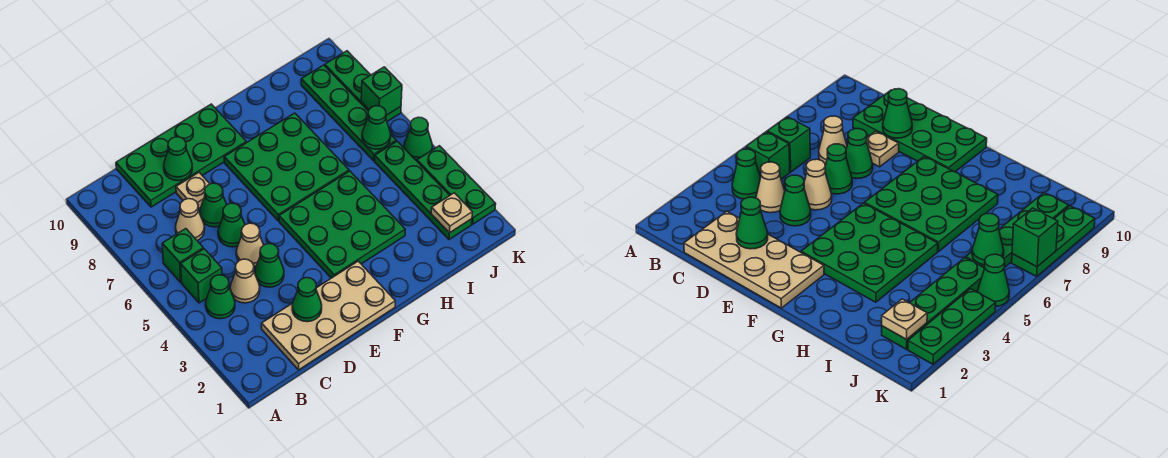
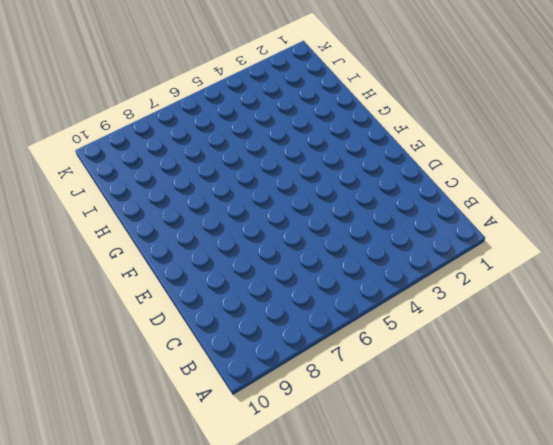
none -> green cone B4 level 1
none -> green brick B5 level 1
none -> green brick B6 level 1

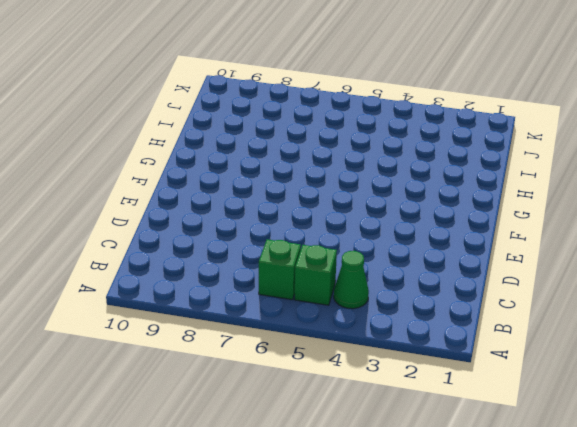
none -> tan plate C1:F2 level 1
none -> tan cone C4 level 1
none -> tan cone C7 level 1

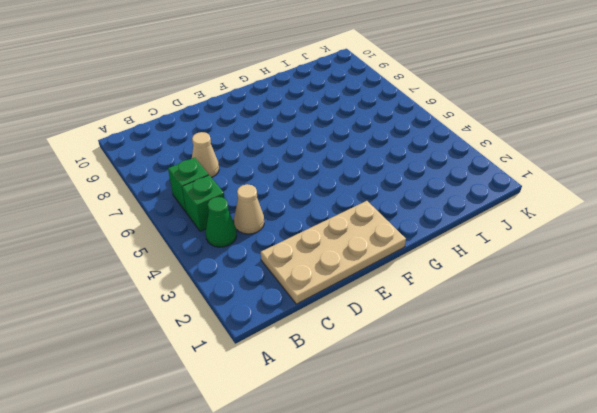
none -> green plate C9:F10 level 1
none -> green cone D4 level 1
none -> tan cone D5 level 1

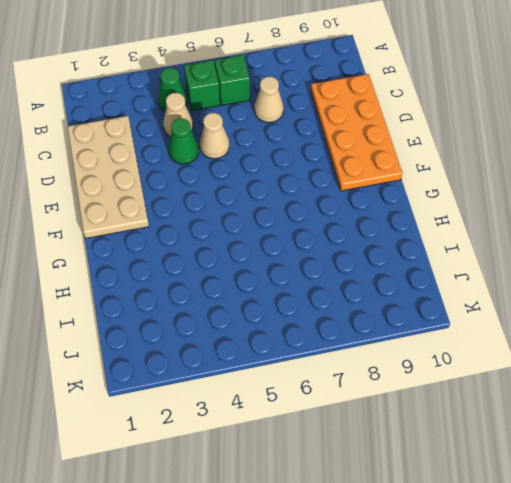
orange plate C9:F10 level 1 -> green plate C9:F10 level 1
none -> green cone D6 level 1
none -> green cone D7 level 1
none -> tan plate D8 level 1

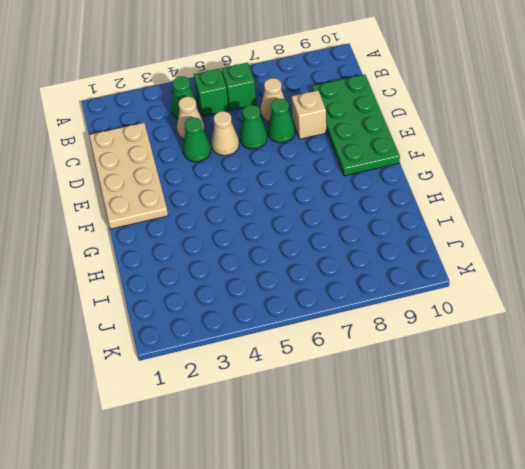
tan brick D8 level 1 -> tan plate D8 level 1
none -> green plate F3:H5 level 1
none -> green plate F6:H8 level 1
none -> green plate J2:J5 level 1

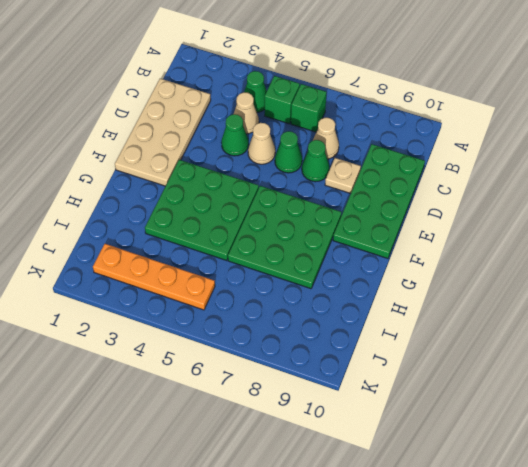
orange plate J2:J5 level 1 -> green plate J2:J5 level 1
none -> green plate J6:J9 level 1
none -> green plate K2:K4 level 1
none -> green cone K5 level 1

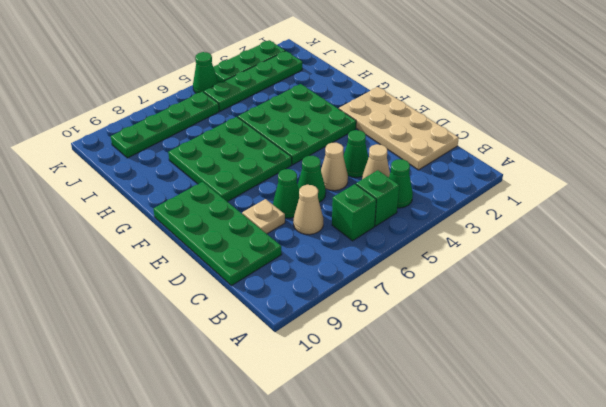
none -> green plate K7:K9 level 1
none -> green cone D2 level 2
none -> green cone D9 level 2

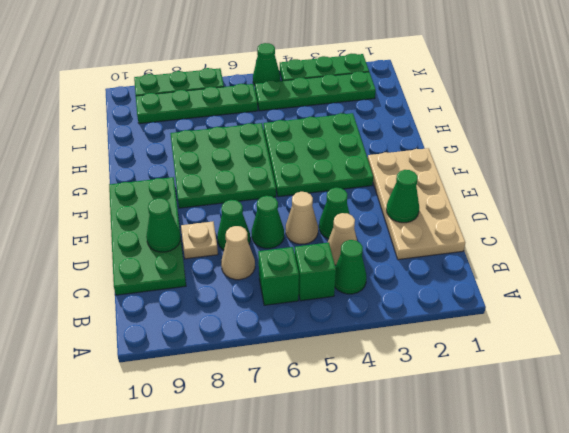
none -> tan plate J2 level 2
none -> green cone J6 level 2
none -> green brick K7 level 2

